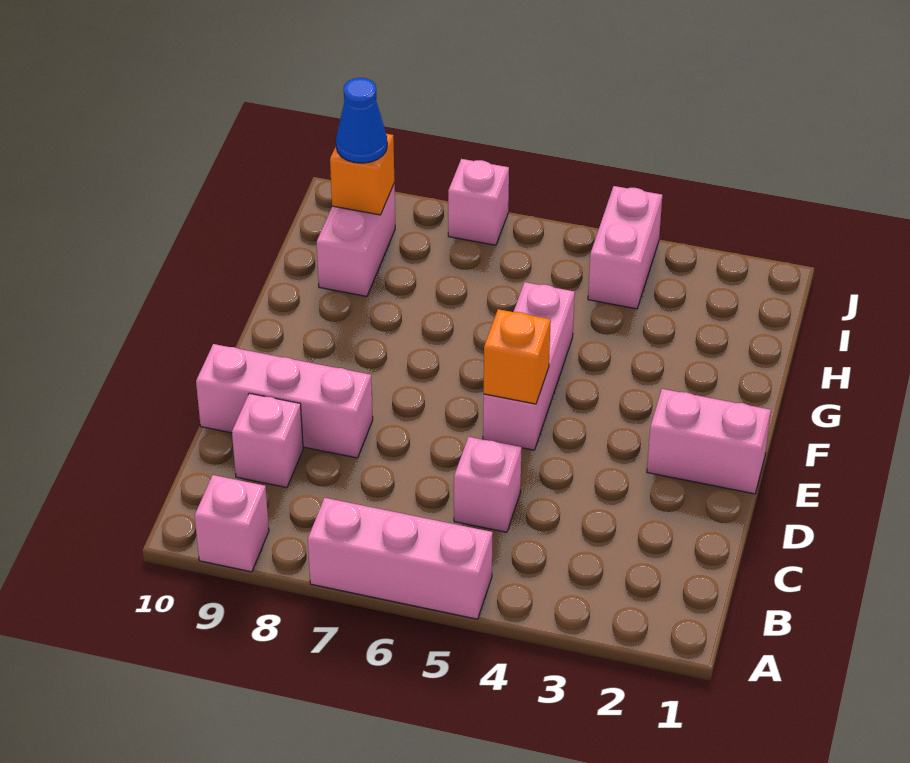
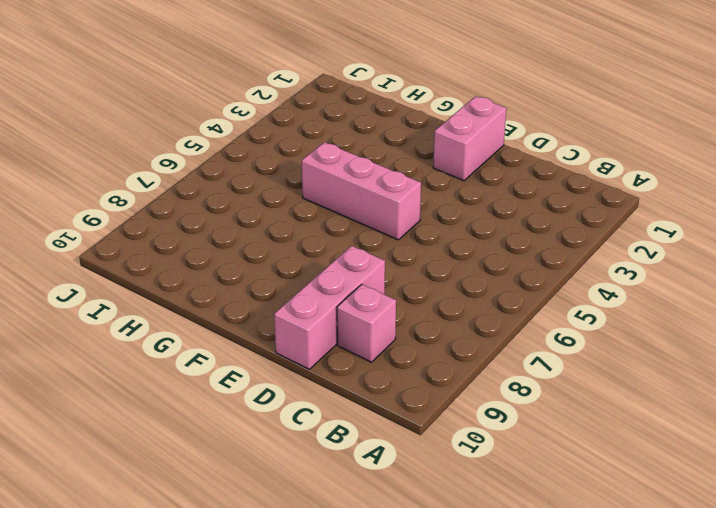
none -> pink brick A5:A7 level 1
none -> pink brick A9 level 1
none -> pink brick C5 level 1

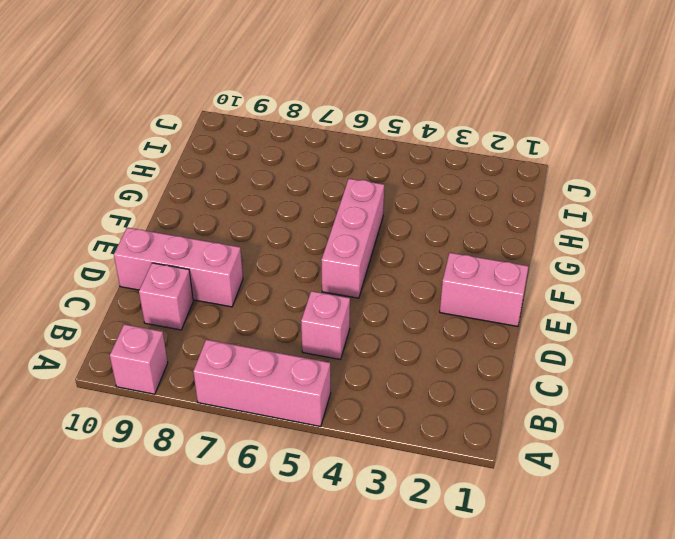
none -> pink brick H9:I9 level 1
none -> pink brick I4:J4 level 1
none -> pink brick J7 level 1

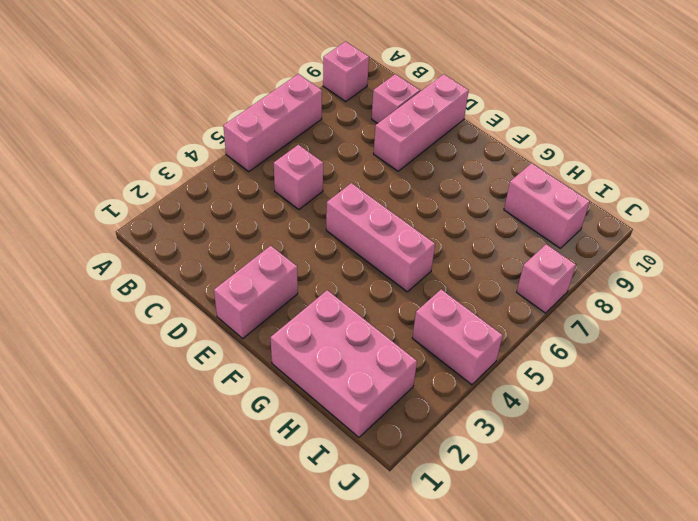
pink brick G1:I2 level 1 -> none
none -> orange brick E5 level 2
none -> orange brick I9 level 2
none -> blue cone I9 level 3

